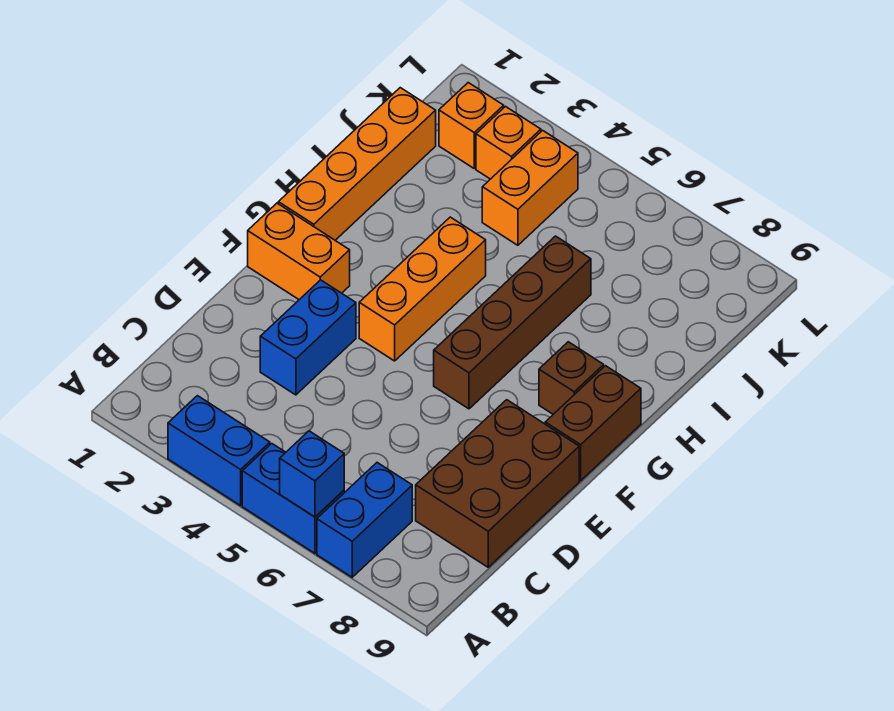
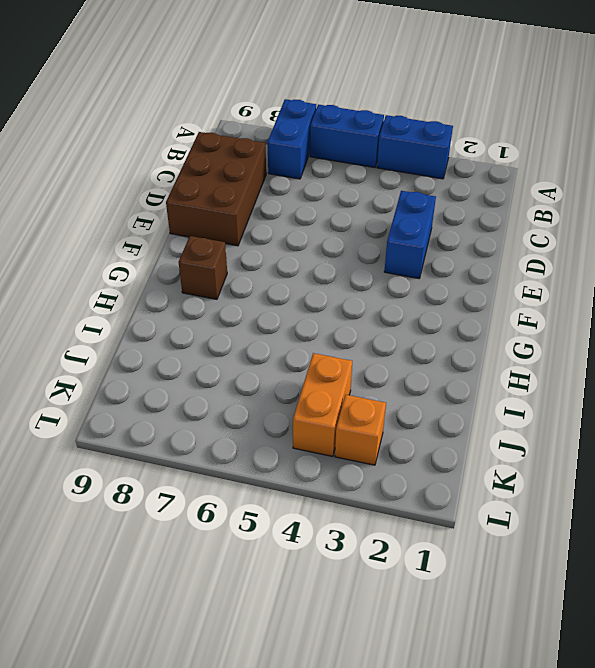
none -> orange brick F1:F2 level 1
none -> orange brick F4:H4 level 1
none -> brown brick F6:I6 level 1

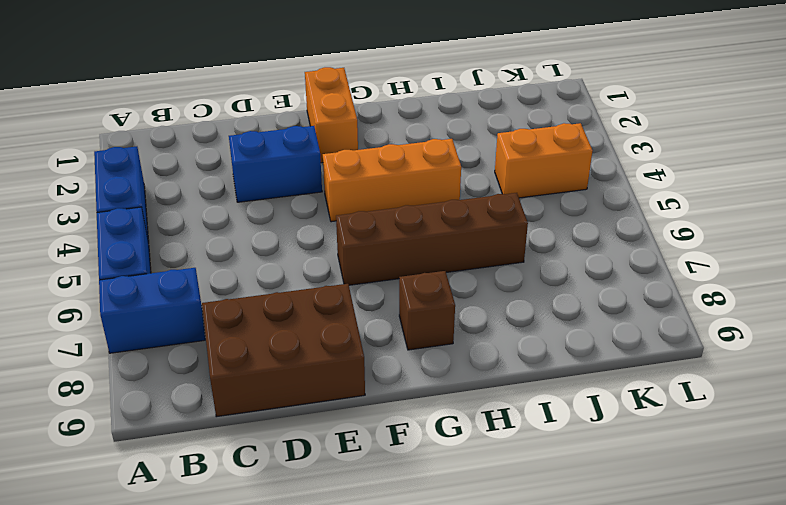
none -> brown brick F9:G9 level 1
none -> orange brick G1:J1 level 1
none -> orange brick K2 level 1

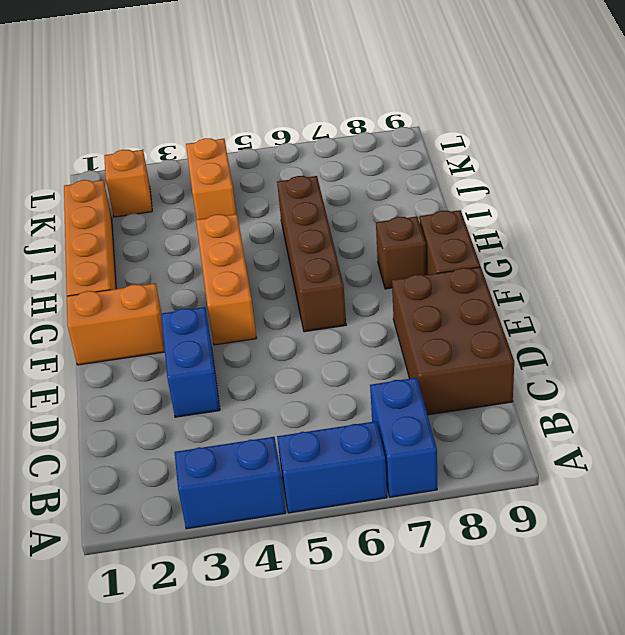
none -> orange brick K3 level 1
none -> blue brick A6 level 2

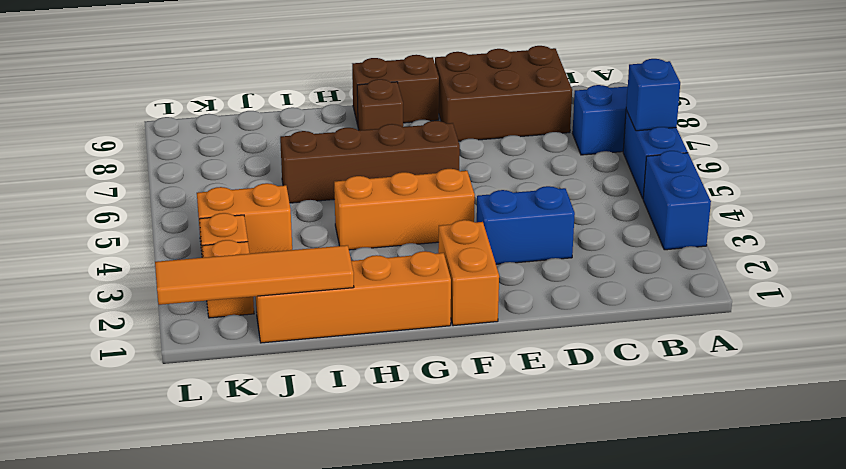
orange tile I1:L1 level 2 -> none

